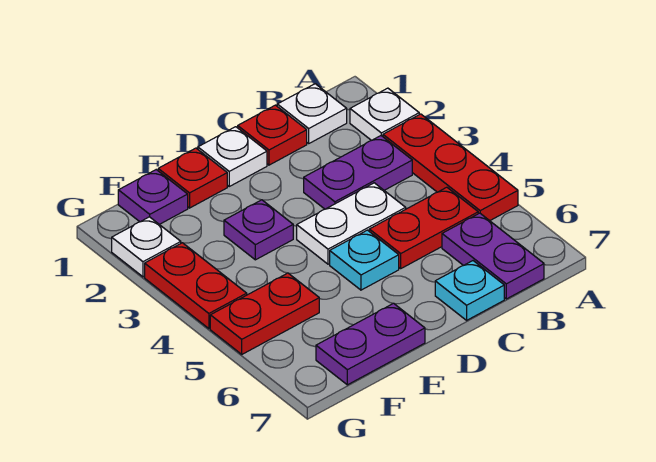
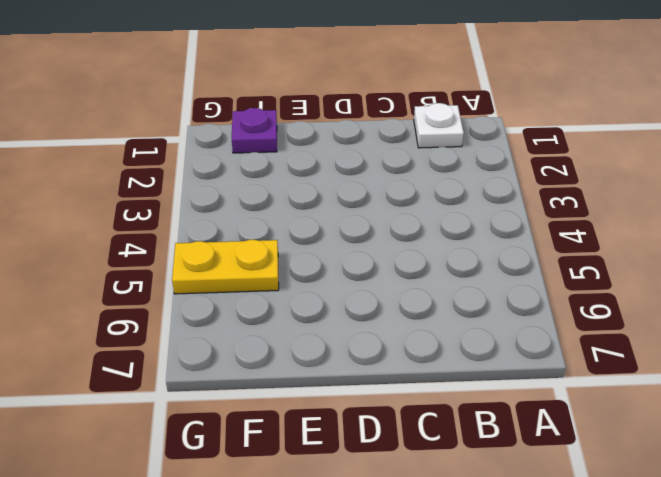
yellow plate F5:G5 level 1 -> red plate F5:G5 level 1
none -> white plate A2 level 1
none -> red plate A3:A5 level 1
none -> purple plate B3:C3 level 1

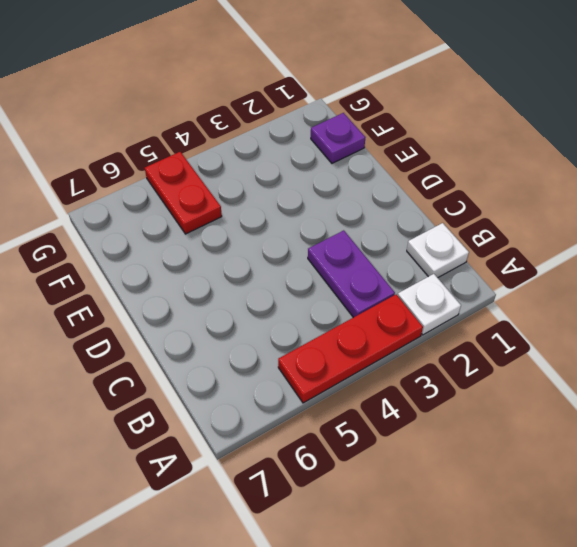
none -> red plate B5:C5 level 1
none -> purple plate B6:B7 level 1
none -> red plate C1 level 1

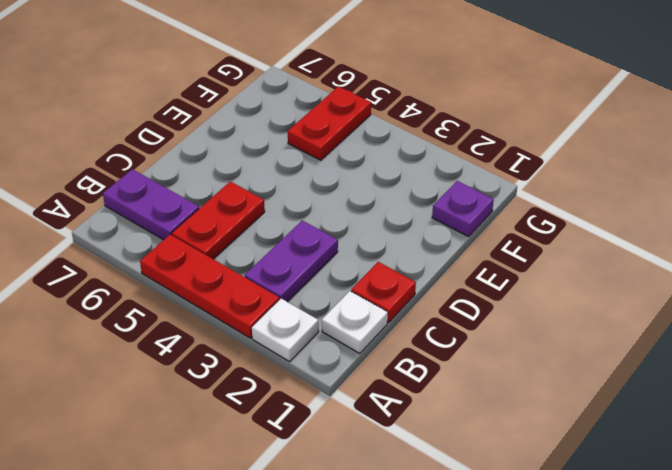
none -> white plate C4:D4 level 1
none -> cyan plate C7 level 1
none -> white plate D1 level 1

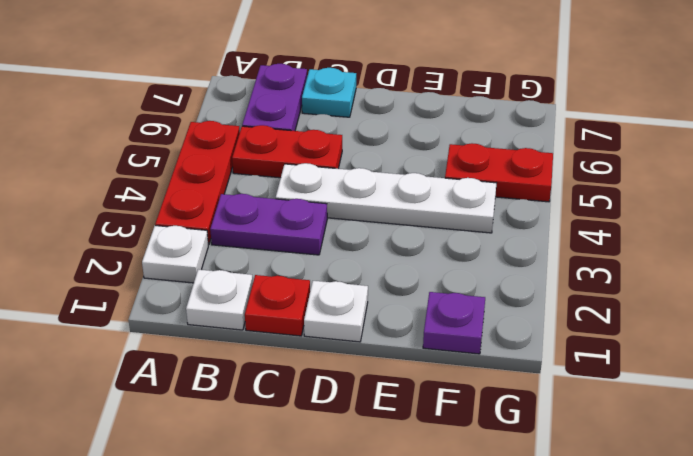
white plate C4:F4 level 1 -> white plate C4:D4 level 1
none -> cyan plate D5 level 1
none -> red plate E1 level 1
none -> purple plate E3 level 1

